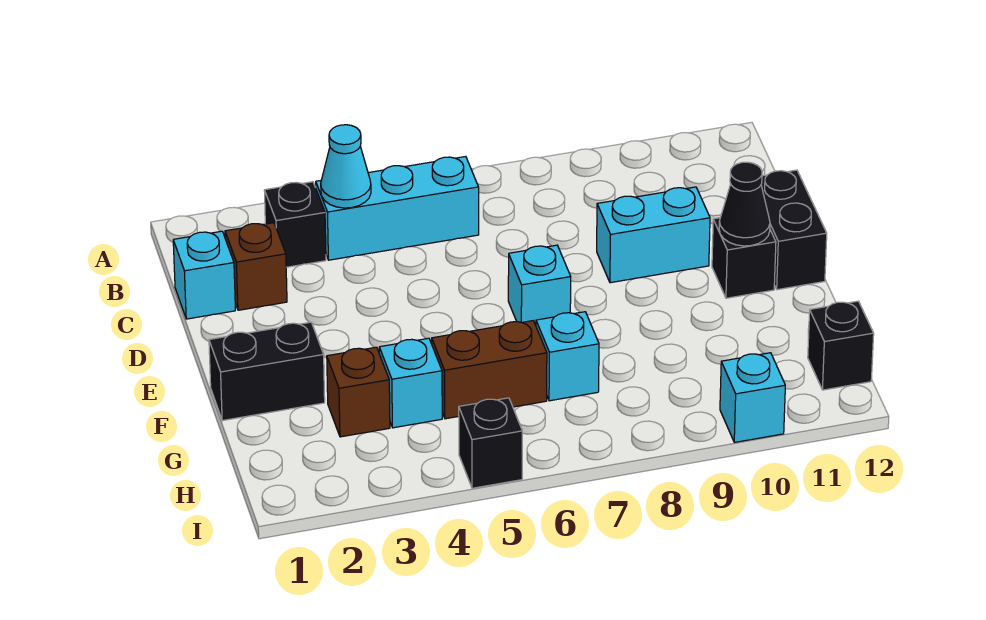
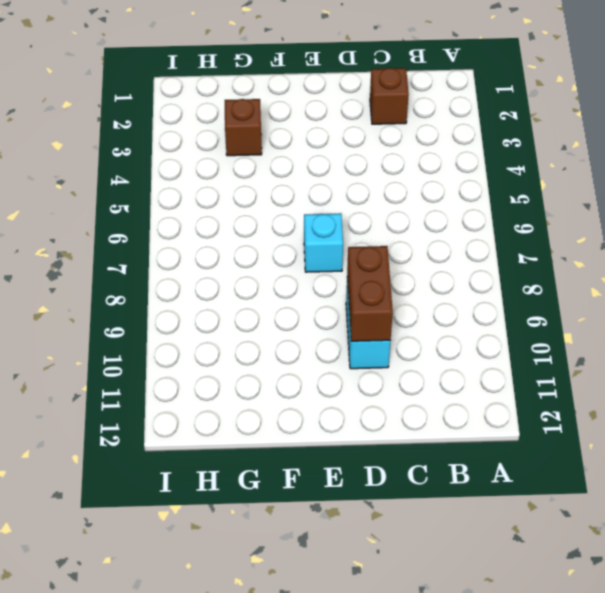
brown brick D9:D10 level 2 -> brown brick G5:G6 level 1
none -> black brick B3 level 1
none -> cyan brick B4:B6 level 1
none -> cyan brick C1 level 1

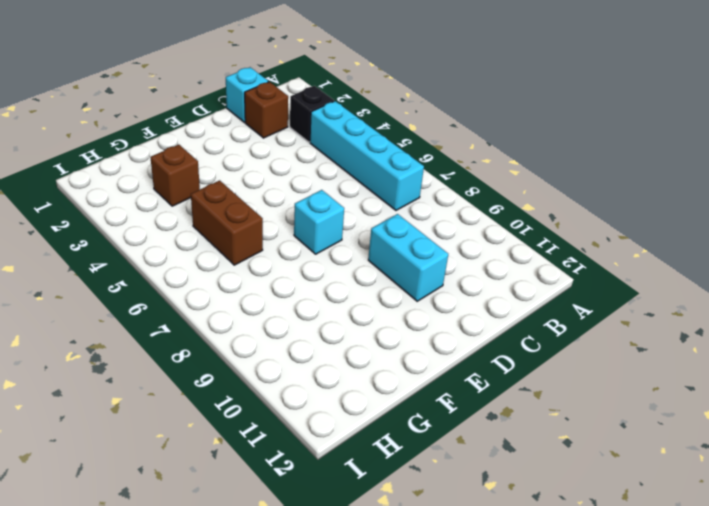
cyan brick B4:B7 level 1 -> cyan brick B4:B6 level 1
none -> black brick D12:E12 level 1
none -> black brick E11 level 1
none -> black brick F1:F2 level 1

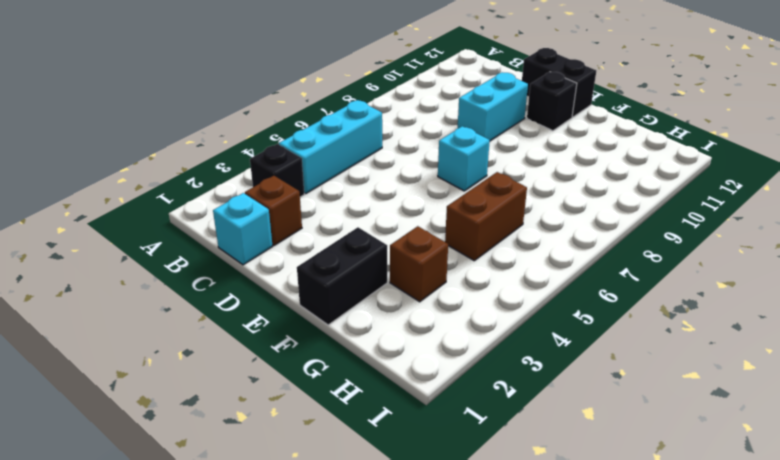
none -> cyan brick G4 level 1
none -> cyan brick G7 level 1
none -> black brick H12 level 1

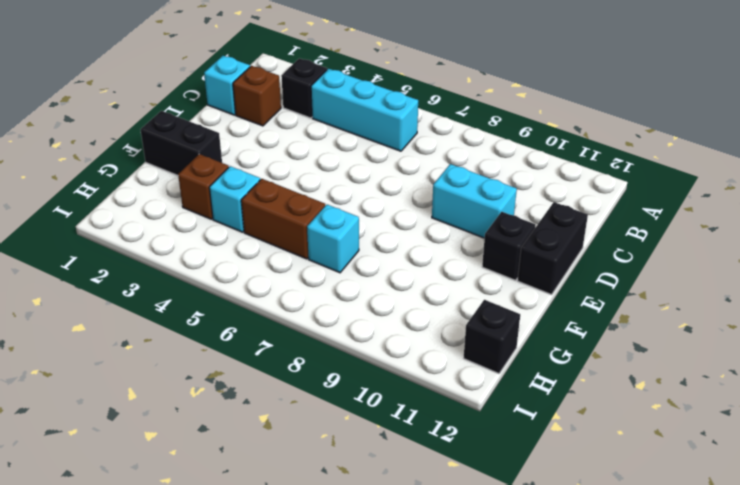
none -> cyan brick E7 level 1
none -> black brick I5 level 1
none -> cyan brick I10 level 1

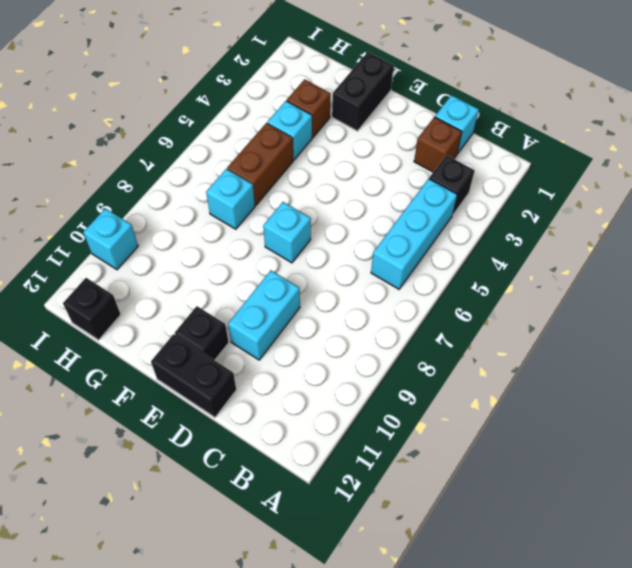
none -> black brick I5 level 1
none -> cyan cone B4 level 2
none -> black cone E11 level 2

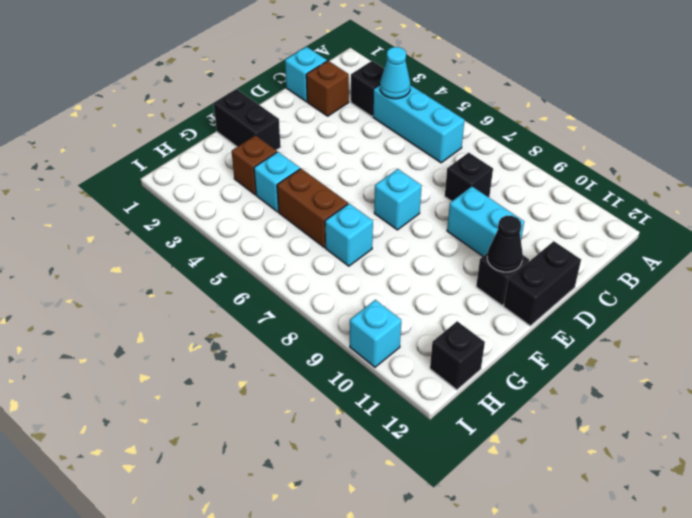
black brick C8 level 1 -> black brick I5 level 1

